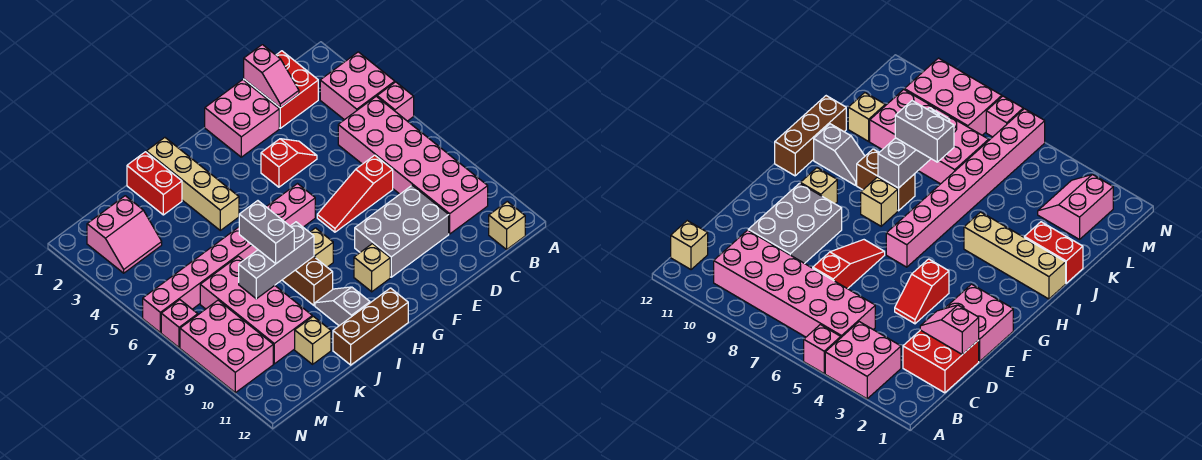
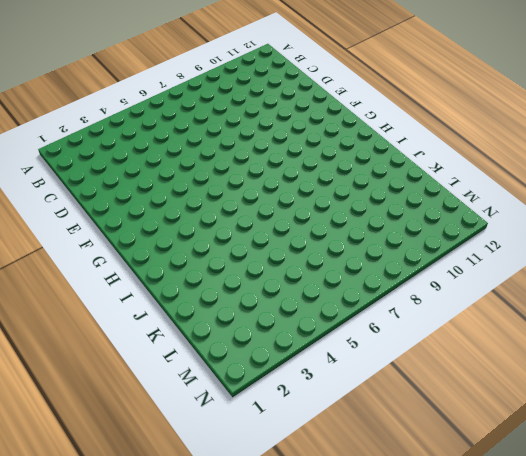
none -> pink brick A3:B4 level 1
none -> pink brick A5 level 1
none -> pink brick B5:C10 level 1

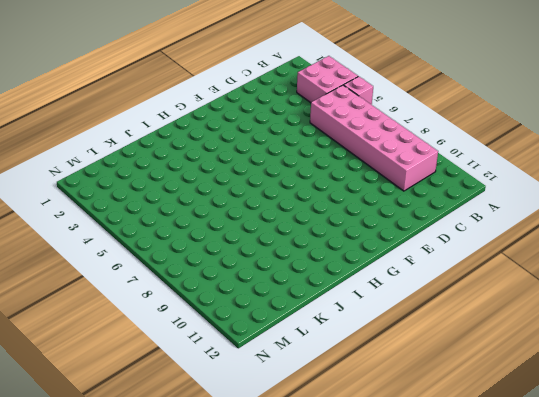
none -> tan brick B12 level 1
none -> red brick C1:D2 level 1
none -> red slope D7:F7 level 1 top D

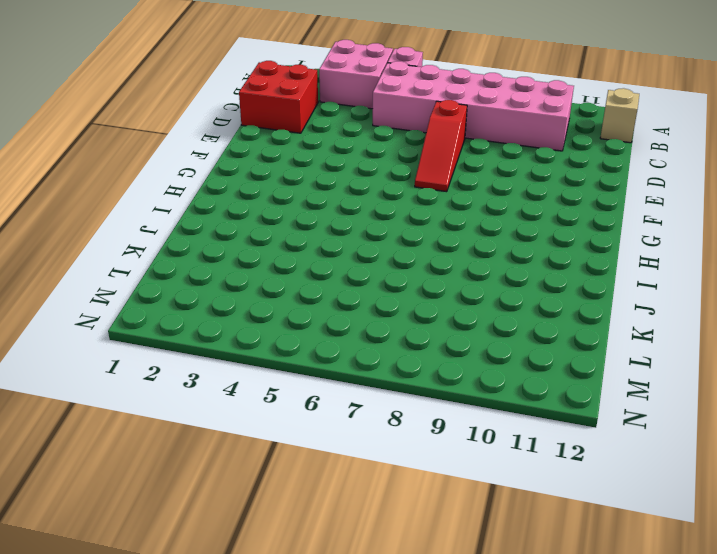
none -> grey brick D9:F10 level 1
none -> pink brick E1:F2 level 1
none -> red slope E4:F4 level 1 top F

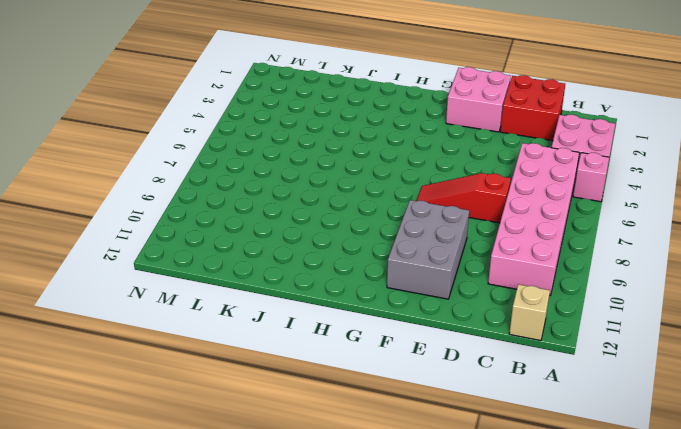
grey brick E9:F11 level 1 -> grey brick D9:F10 level 1
none -> red slope E4:F4 level 1 top F
none -> pink brick G6:N6 level 1
none -> tan brick G10 level 1

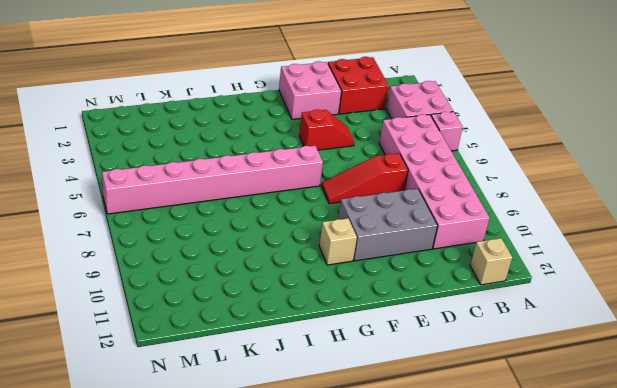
none -> tan brick H8 level 1
none -> brown brick H12:J12 level 1
none -> tan brick I1:I4 level 1

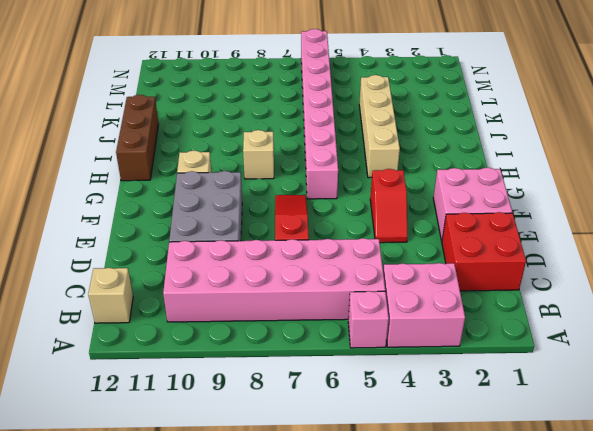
tan brick H4:K4 level 1 -> tan brick I1:I4 level 1
none -> brown brick I8:I9 level 1
none -> grey slope I10:I11 level 1 top 11
none -> red brick J1:J2 level 1

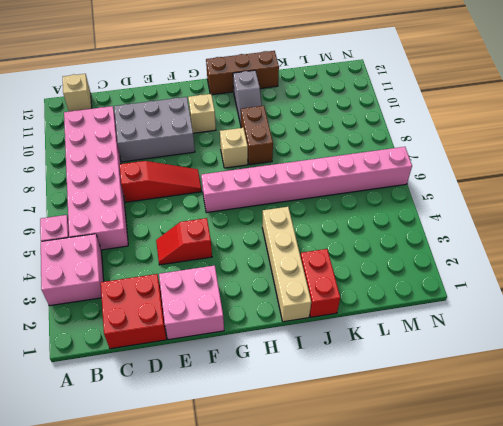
none -> pink brick K7:L10 level 1
none -> tan brick K11 level 1
none -> pink slope L2:M3 level 1 top 2

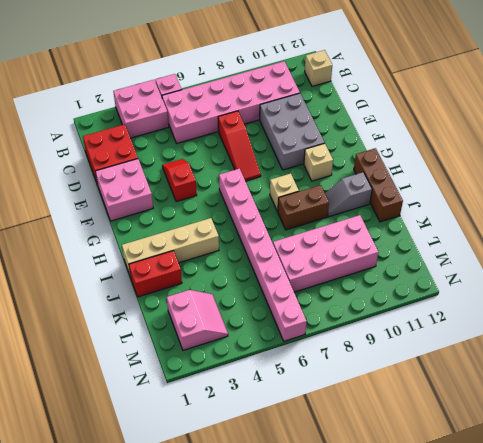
none -> tan brick K11 level 1
none -> pink brick M8:N10 level 1
none -> pink brick N7 level 1

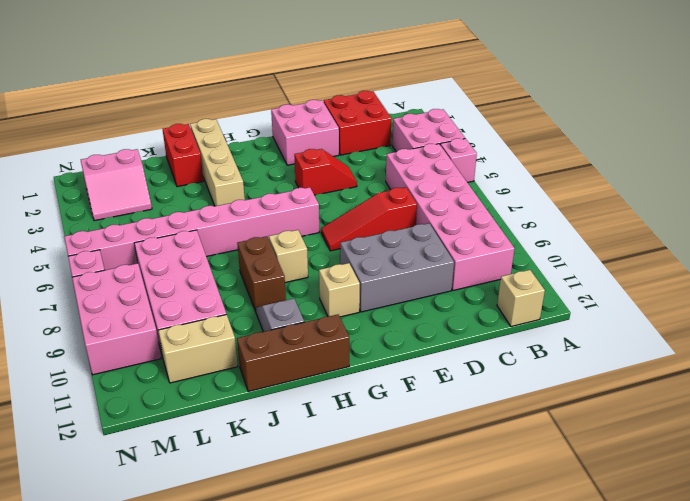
tan brick K11:L11 level 1 -> tan brick K11 level 1
none -> pink slope D1:D2 level 2 top 1
none -> grey brick I8:K8 level 2
none -> grey brick J7:J8 level 3

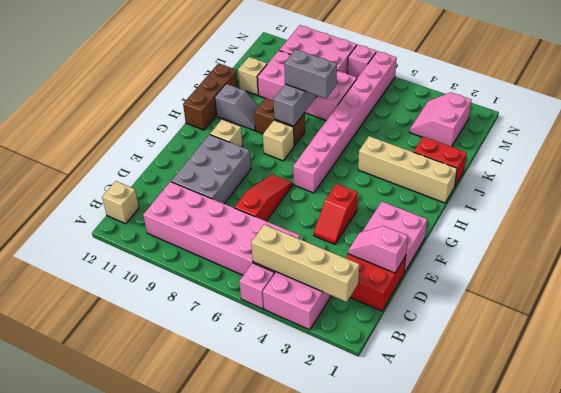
tan brick B2:B5 level 2 -> none

